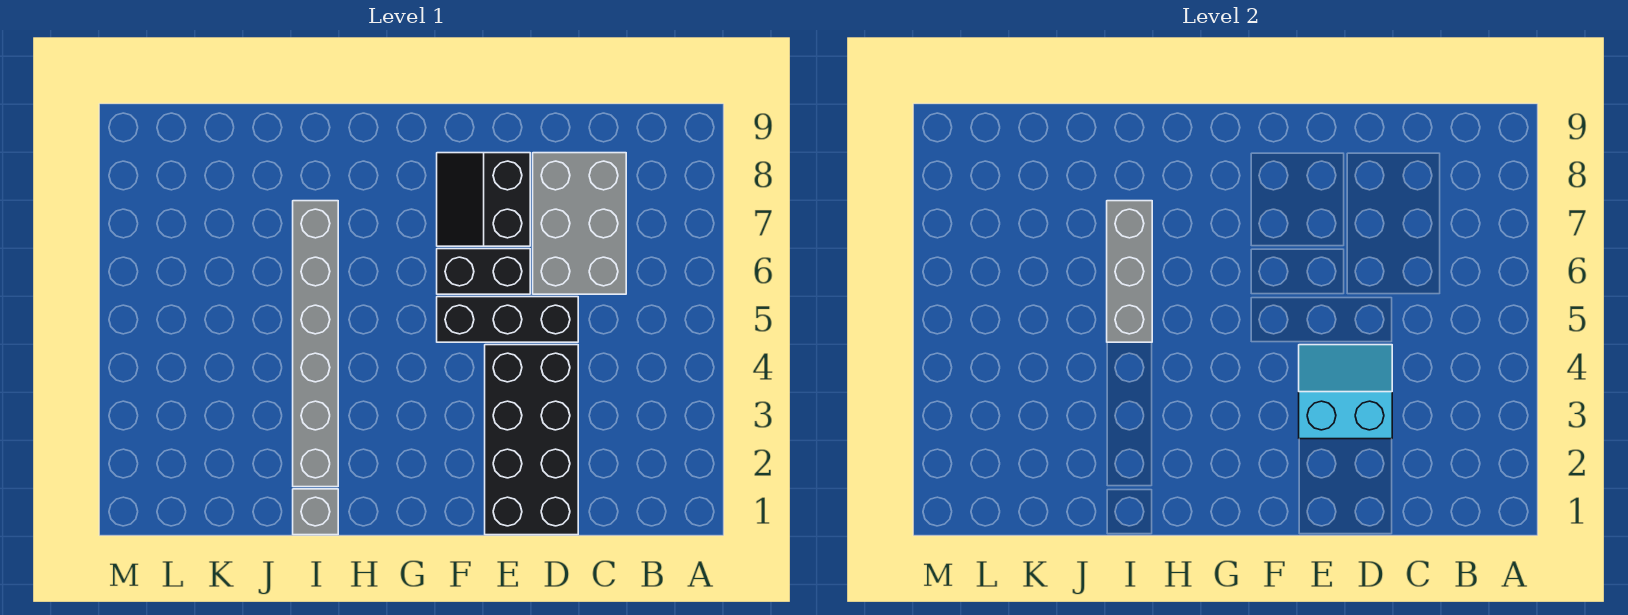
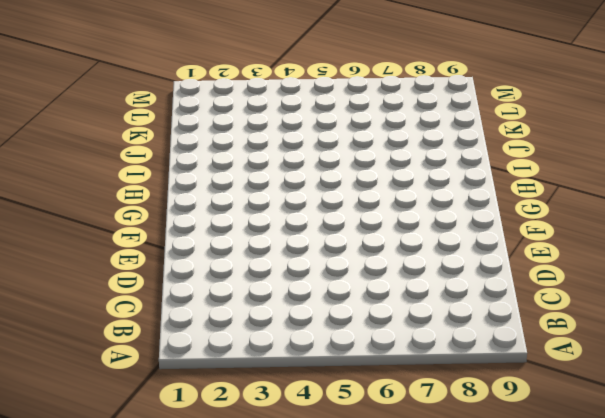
none -> grey brick C6:D8 level 1
none -> black brick D1:E4 level 1

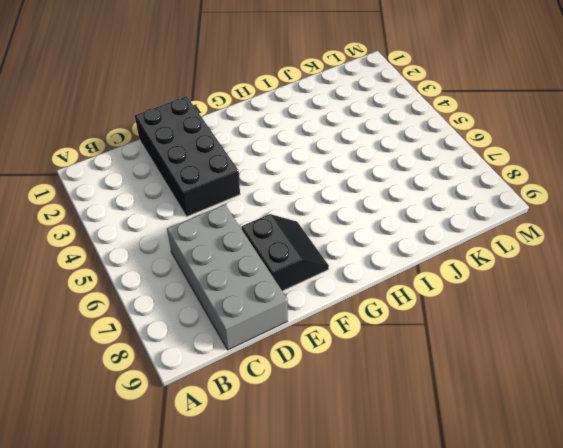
grey brick C6:D9 level 1 -> grey brick C6:D8 level 1
none -> black brick D5:F5 level 1
none -> black brick E6:F6 level 1

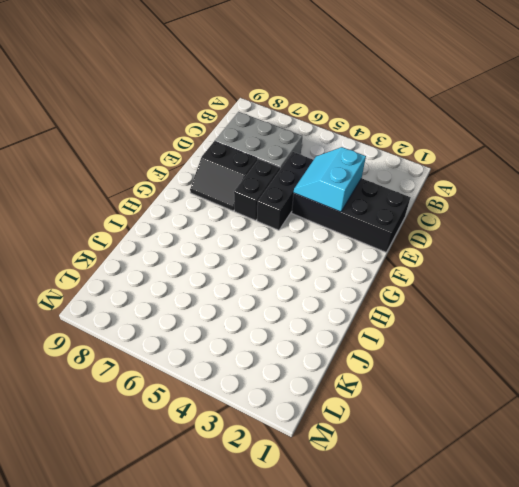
none -> grey brick I1 level 1
none -> grey brick I2:I7 level 1

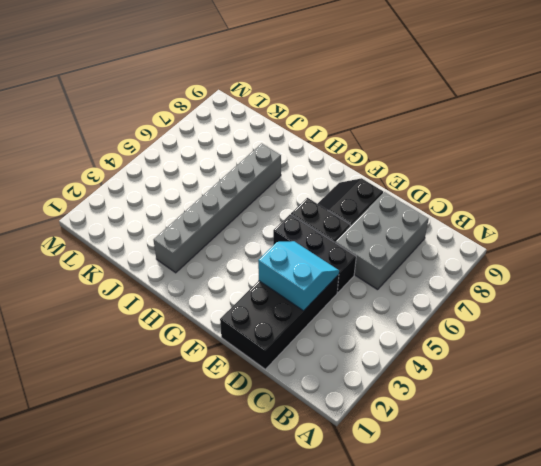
none -> grey brick I1 level 1
none -> grey brick I5:I7 level 2

